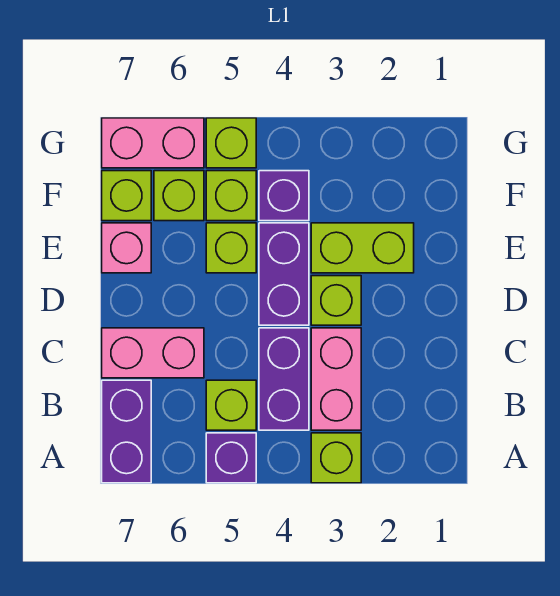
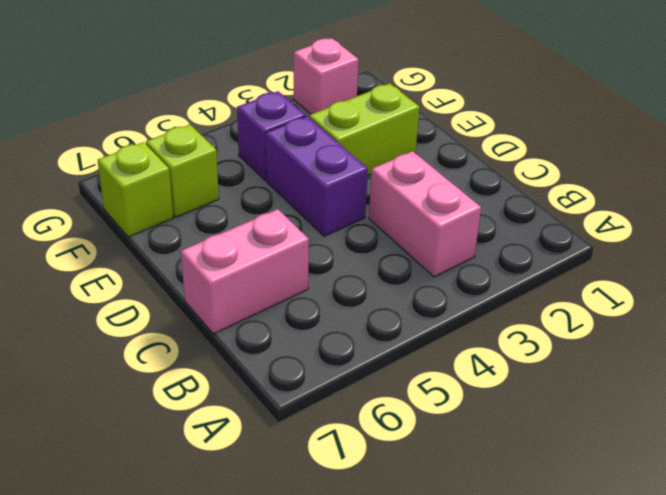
pink brick G2 level 1 -> pink brick E7 level 1
none -> lime brick A3 level 1
none -> purple brick A5 level 1
none -> purple brick A7:B7 level 1

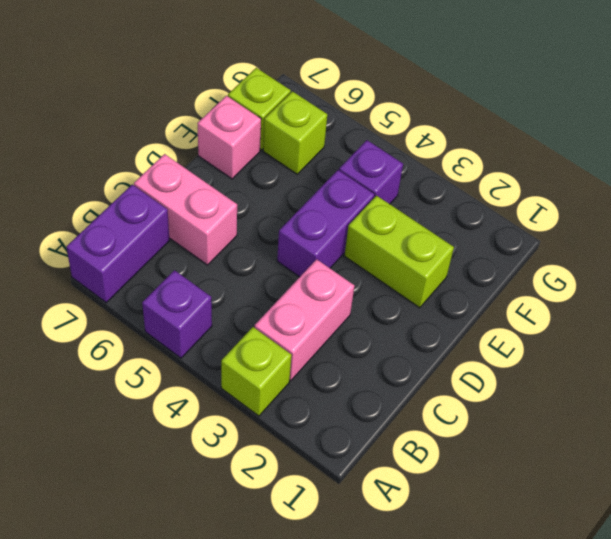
none -> purple brick B4:C4 level 1
none -> lime brick B5 level 1
none -> lime brick D3 level 1

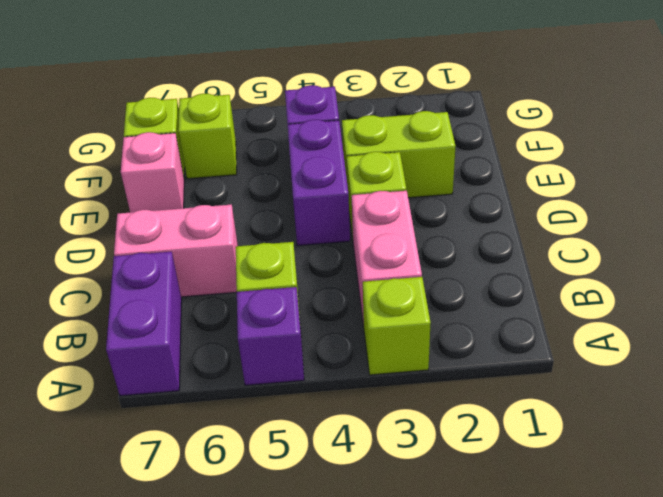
none -> purple brick B4:C4 level 1
none -> lime brick E5 level 1
none -> lime brick F5 level 1

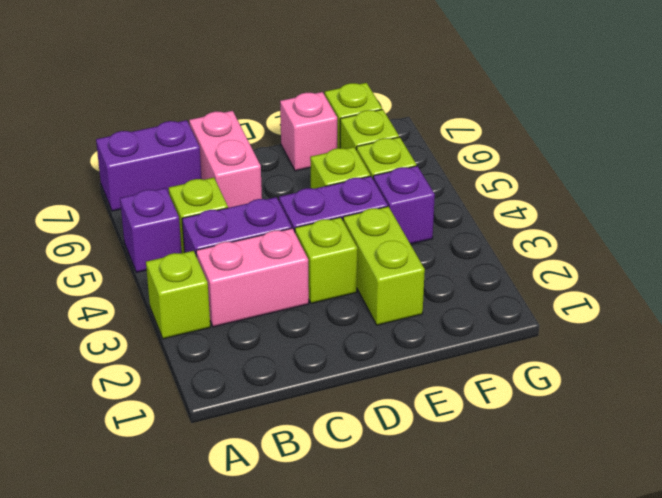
none -> lime brick G5 level 1
none -> pink brick G6:G7 level 1

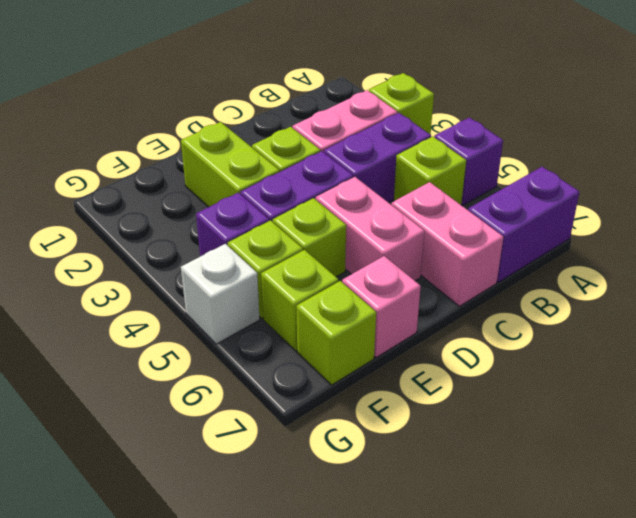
pink brick D5:D6 level 1 -> pink brick G6:G7 level 1
white brick G5 level 1 -> lime brick G5 level 1

